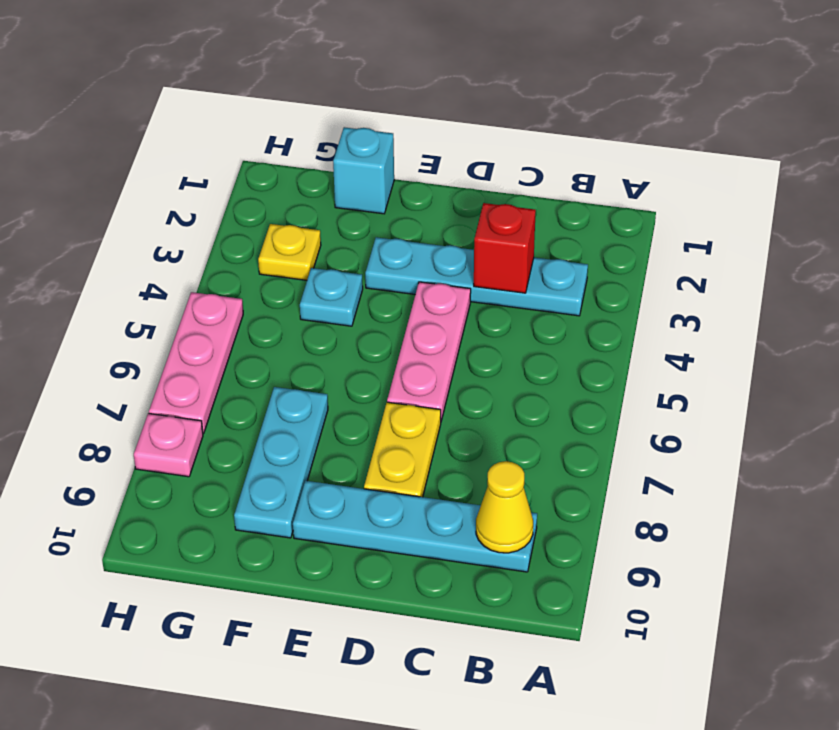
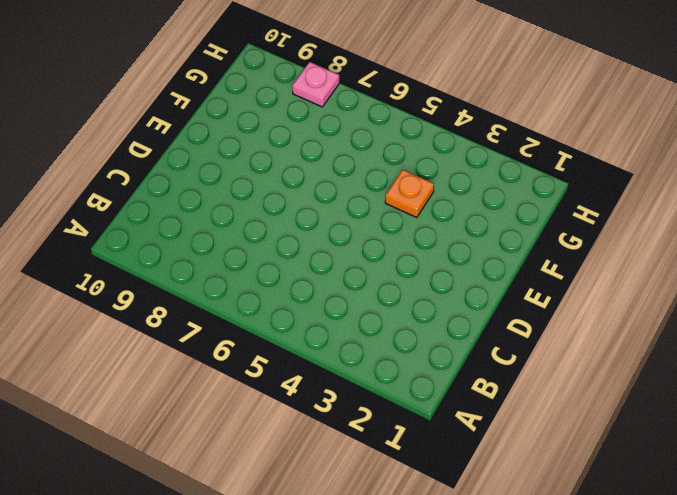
orange plate F4 level 1 -> cyan plate F4 level 1
none -> cyan plate B3:E3 level 1
none -> cyan plate B9:E9 level 1
none -> pink plate D4:D6 level 1

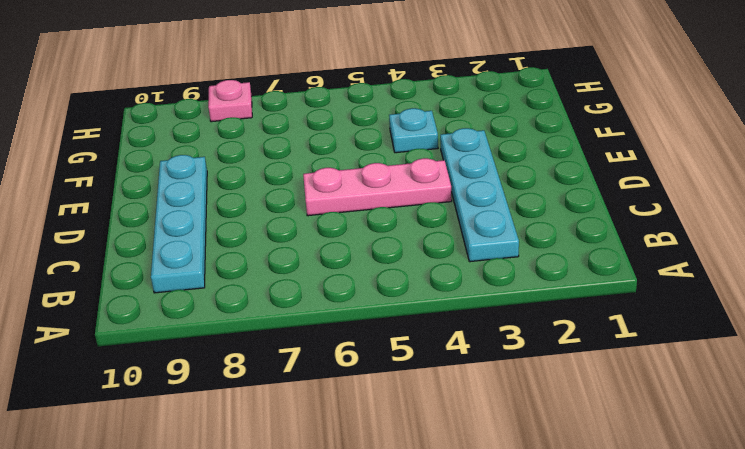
none -> yellow plate D7:D8 level 1
none -> cyan brick F1 level 1
none -> cyan plate F7:F9 level 1

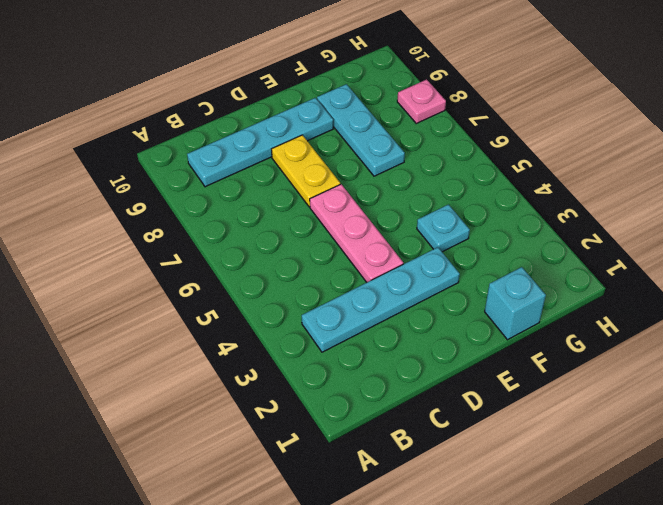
none -> yellow plate G3 level 1
none -> pink plate H5:H7 level 1
none -> yellow cone B9 level 2

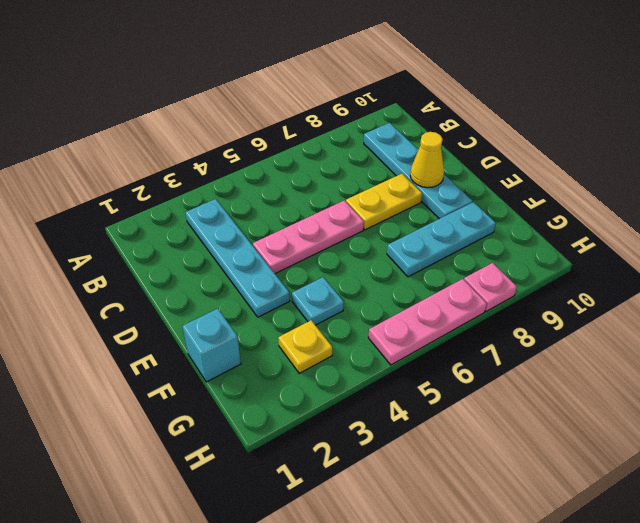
yellow cone D9 level 2 -> yellow cone B9 level 2
none -> red brick C3 level 2

